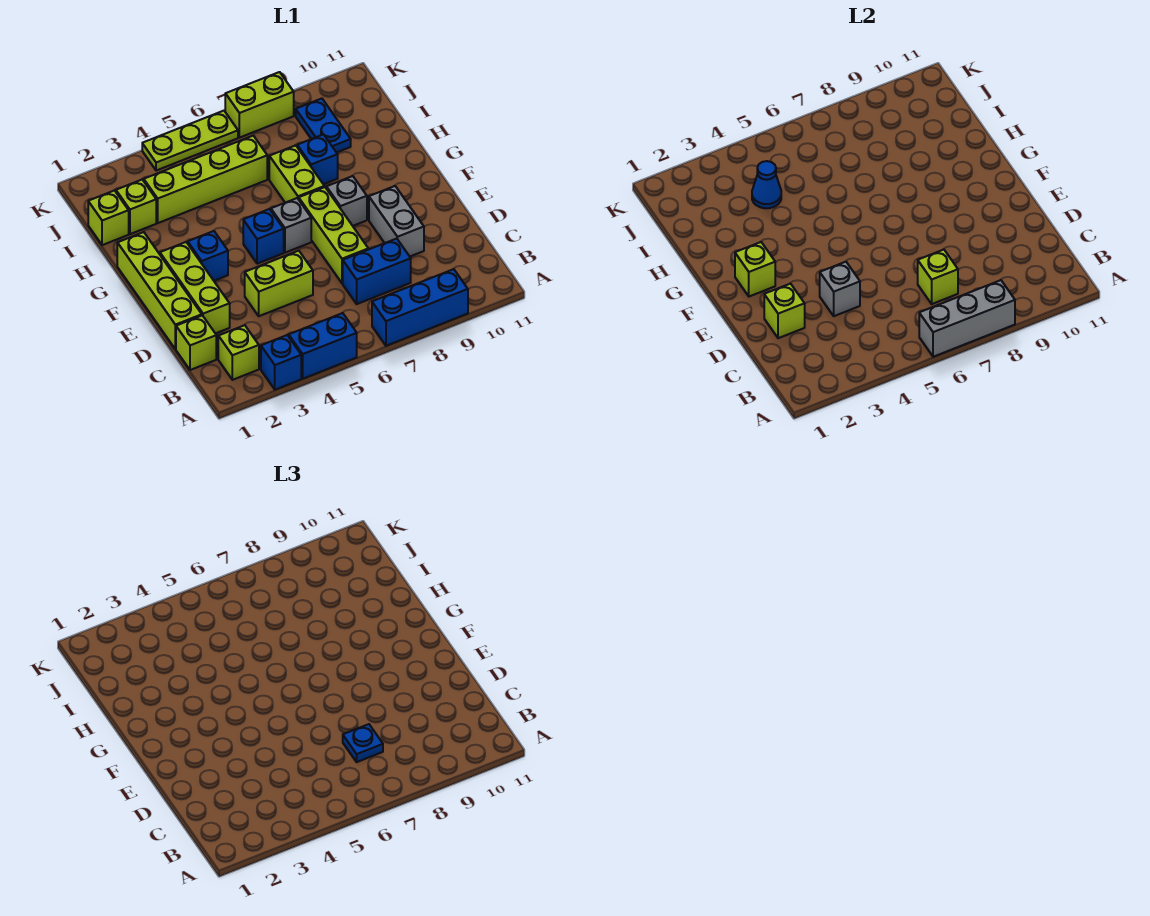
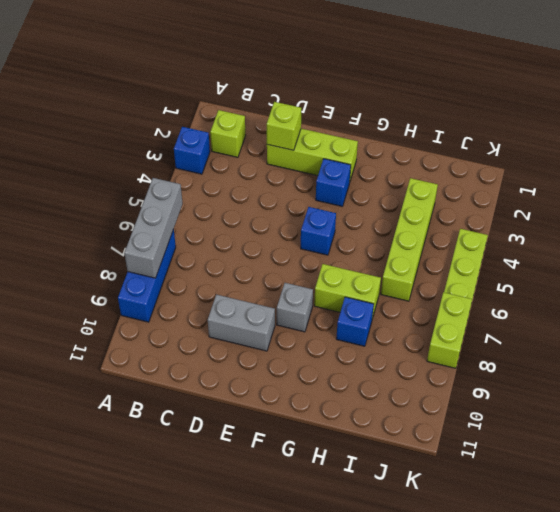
none -> blue brick A4:A5 level 1
none -> lime brick C1 level 1
none -> blue brick C7:C8 level 1
none -> lime brick D1:G1 level 1

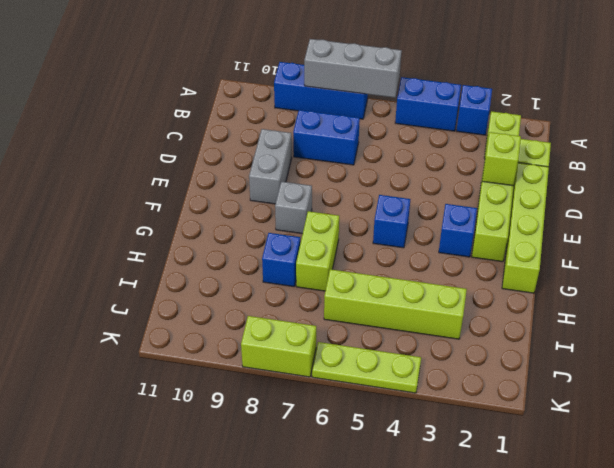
none -> lime brick D4:D5 level 1
none -> lime brick D7:F7 level 1
none -> grey brick F6 level 1
none -> lime brick I1 level 1

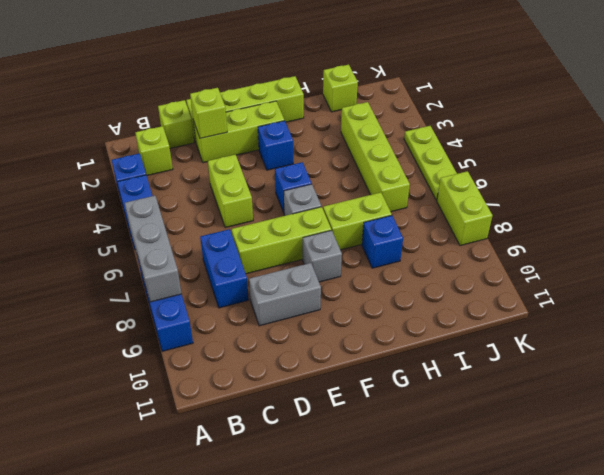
none -> lime brick I2 level 1
none -> blue plate I9:J9 level 1
none -> lime brick C7 level 2
none -> grey brick D4 level 2

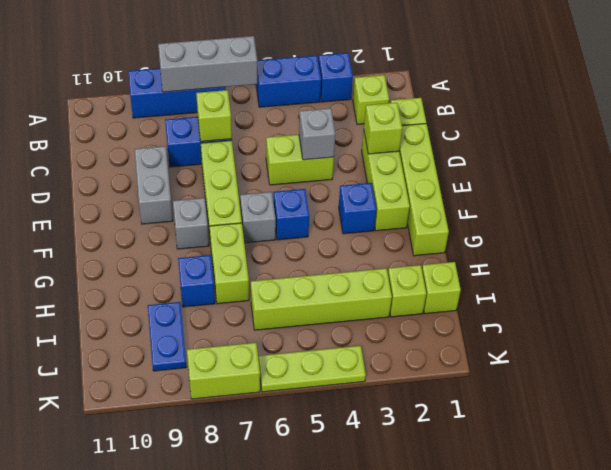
none -> lime brick F2 level 2
none -> blue cone I4 level 2
none -> blue plate C7 level 3

